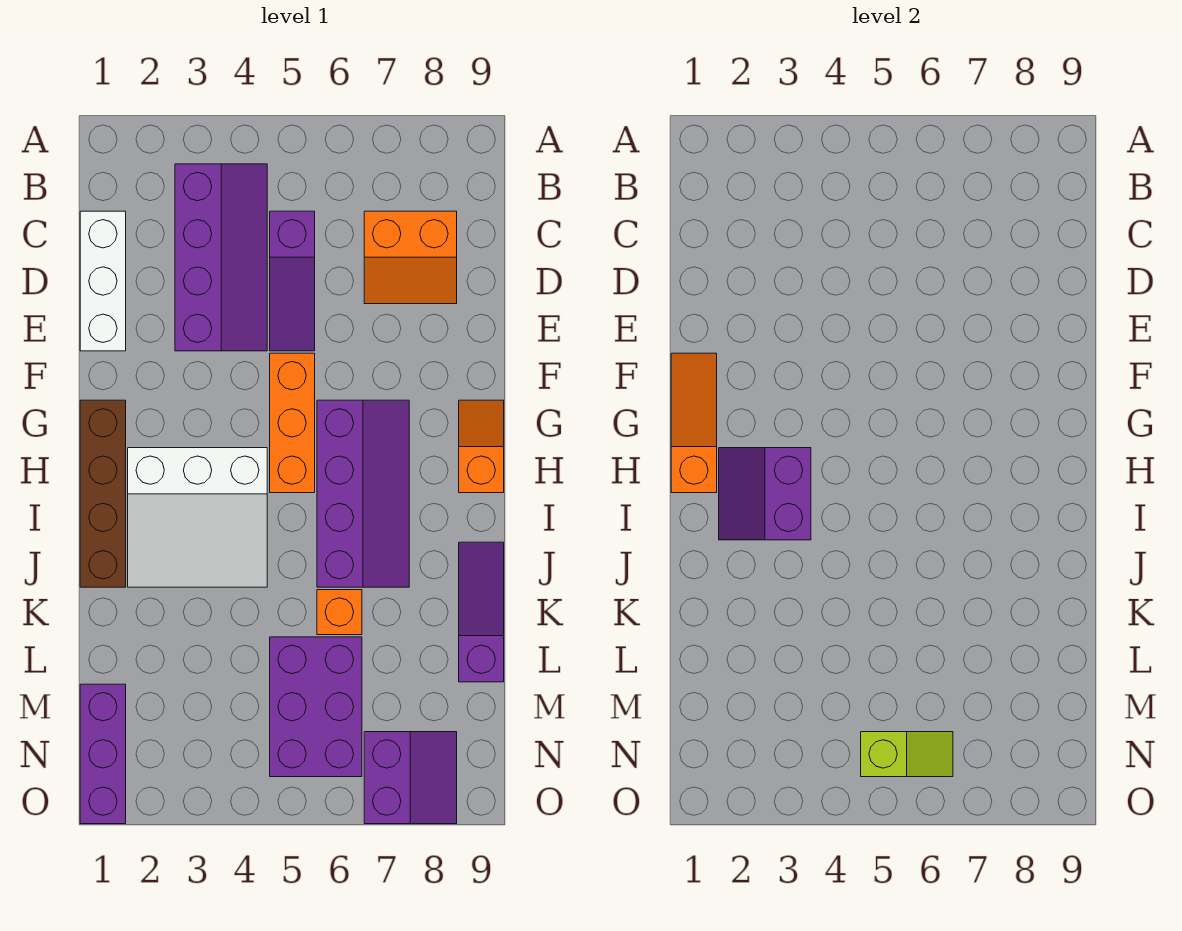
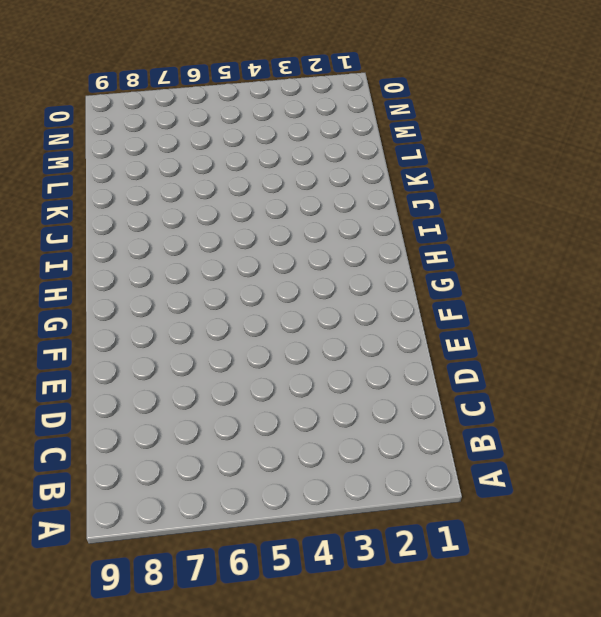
none -> purple slope B3:E4 level 1 top 3
none -> white brick C1:E1 level 1
none -> purple slope C5:E5 level 1 top C

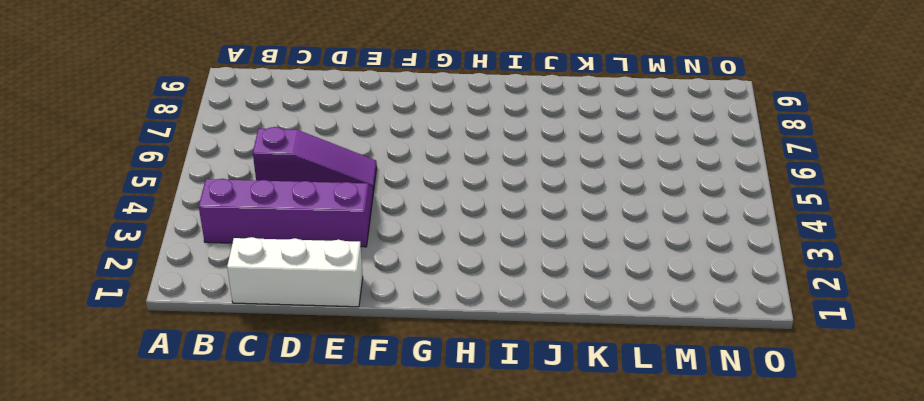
none -> orange slope C7:D8 level 1 top C
none -> orange brick F5:H5 level 1
none -> brown brick G1:J1 level 1

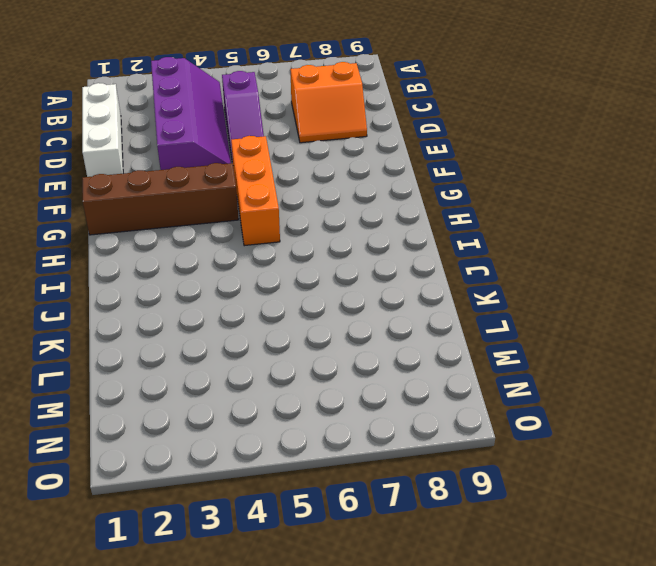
brown brick G1:G4 level 1 -> brown brick G1:J1 level 1
none -> purple slope G6:J7 level 1 top 6
none -> orange slope G9:H9 level 1 top H
none -> white slope H2:J4 level 1 top H

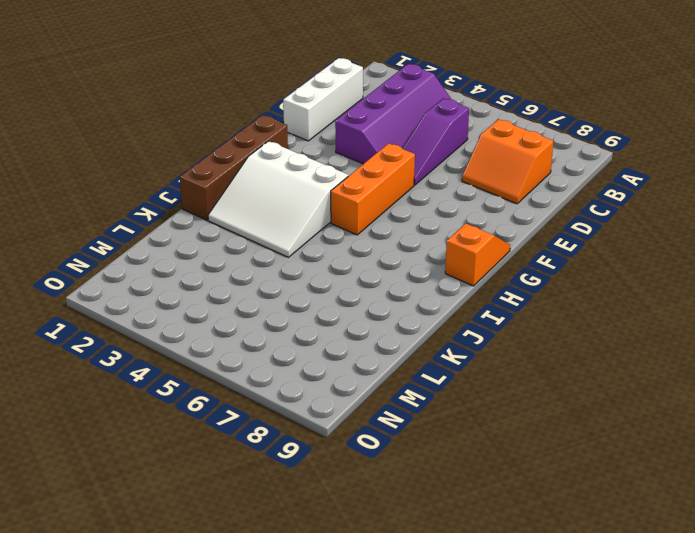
none -> purple slope G6:J7 level 1 top 6
none -> purple slope J9:L9 level 1 top L
none -> orange brick K6 level 1

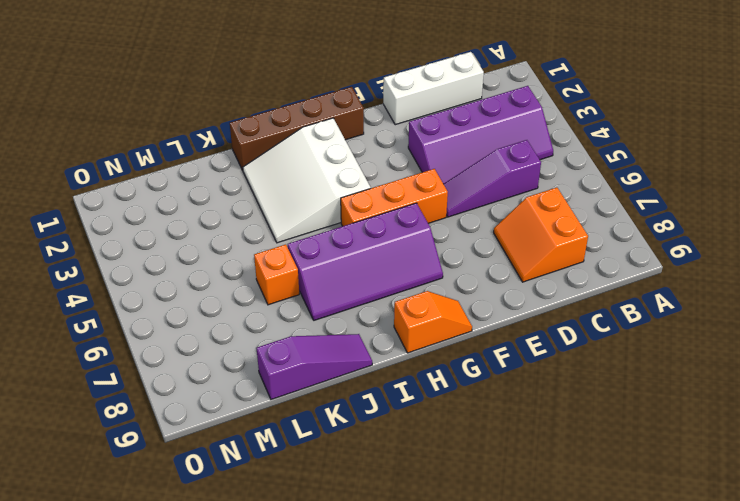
none -> purple brick L5:N6 level 1
none -> purple brick M1:O1 level 1
none -> purple slope N7:O8 level 1 top 7

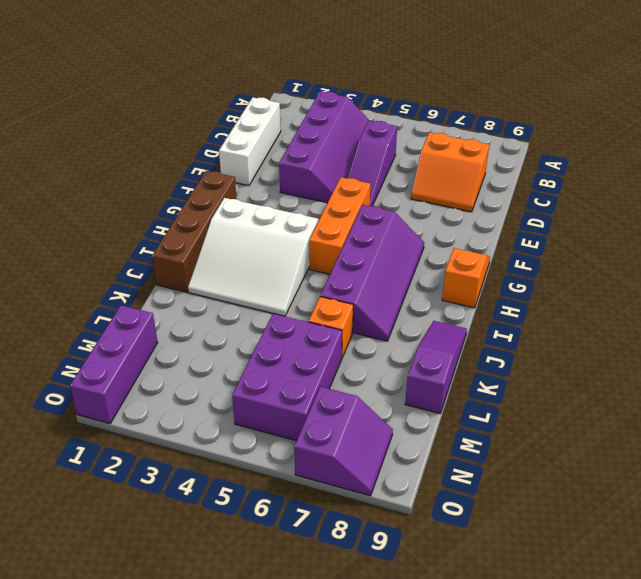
none -> orange slope F1:H1 level 2 top H
none -> purple slope H2:I3 level 2 top 3
none -> lime slope N5:N6 level 2 top 5

